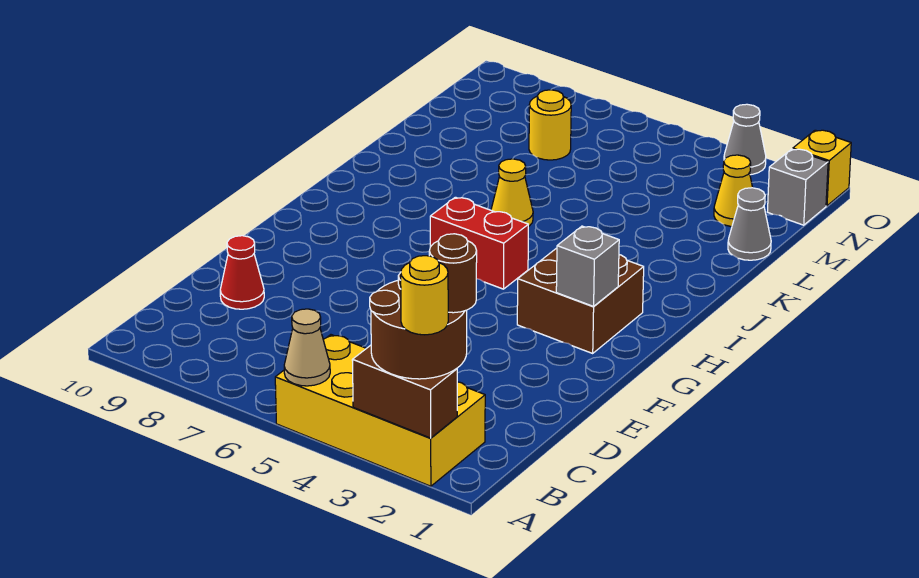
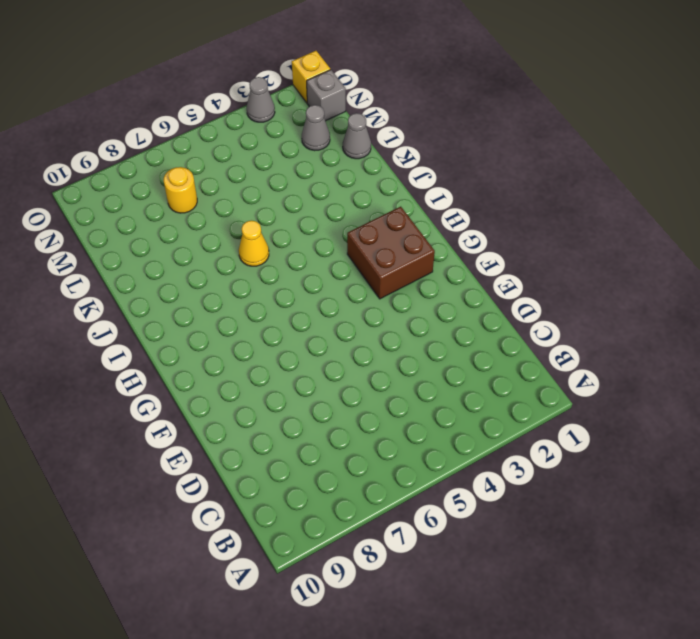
grey cone M2 level 1 -> yellow cone M2 level 1
none -> yellow brick A2:B5 level 1
none -> red cone D9 level 1
none -> red brick H5:H6 level 1

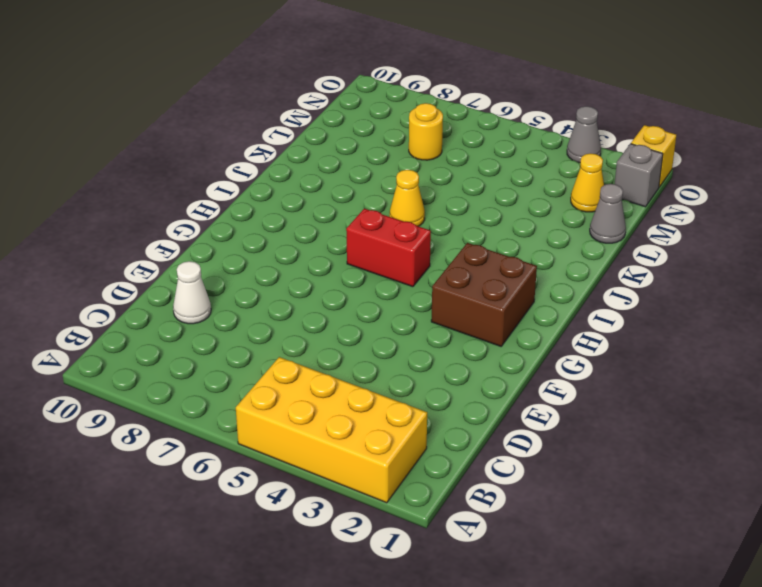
white cone D9 level 1 -> red cone D9 level 1
none -> brown brick A2:A3 level 2
none -> tan cone A5 level 2
none -> grey brick G2 level 2

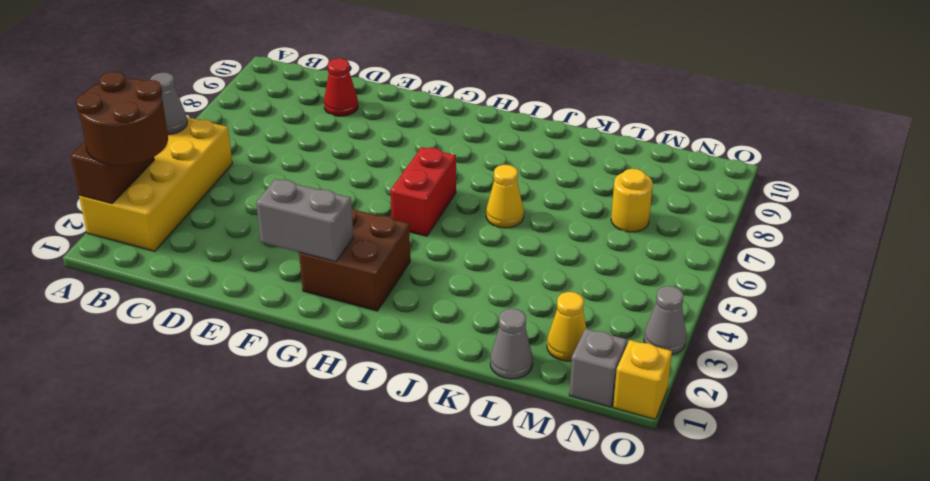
grey cone A5 level 2 -> tan cone A5 level 2
grey brick F2:G2 level 2 -> grey brick G2 level 2
none -> yellow round brick A2 level 4
none -> brown round brick B2 level 4

